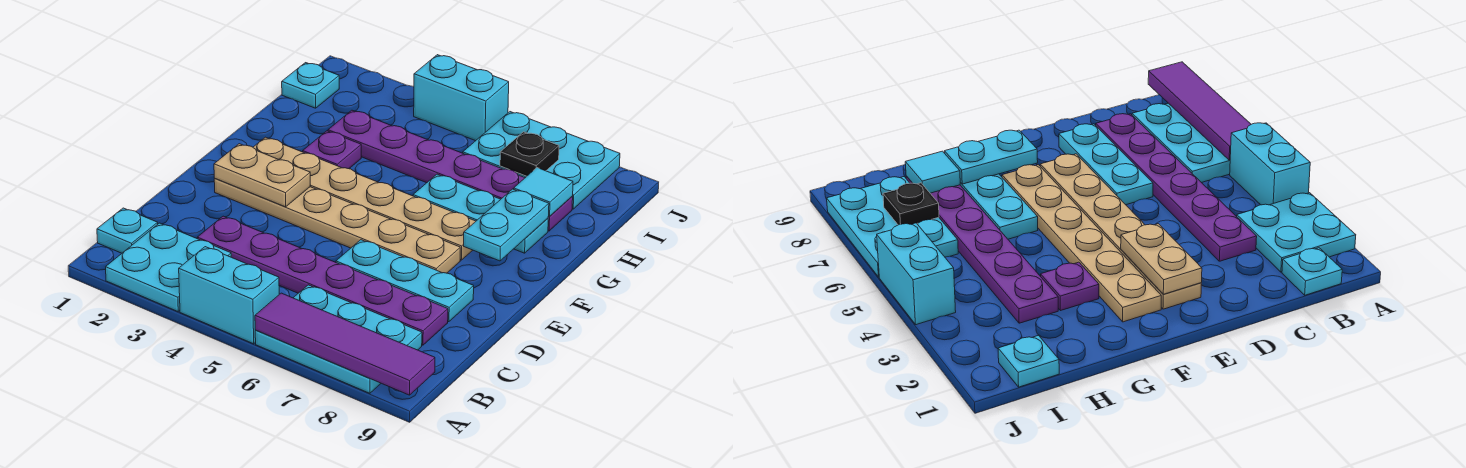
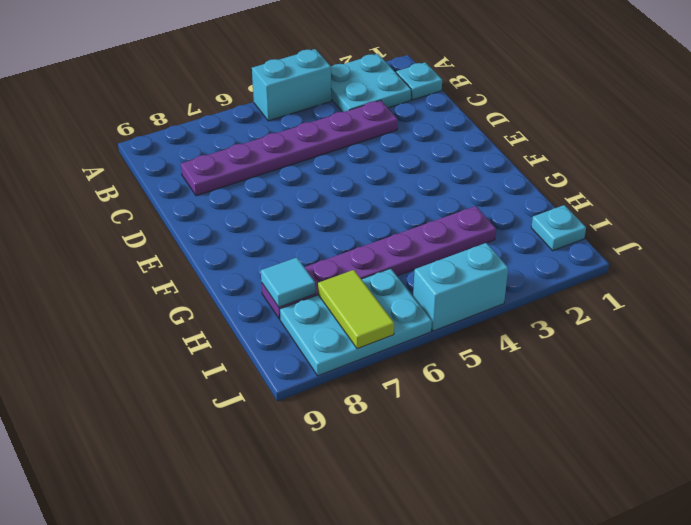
lime tile I7:J7 level 2 -> black plate I7 level 2
none -> cyan plate A6:B8 level 1
none -> cyan plate D6:D8 level 1
none -> tan plate E2:E7 level 1

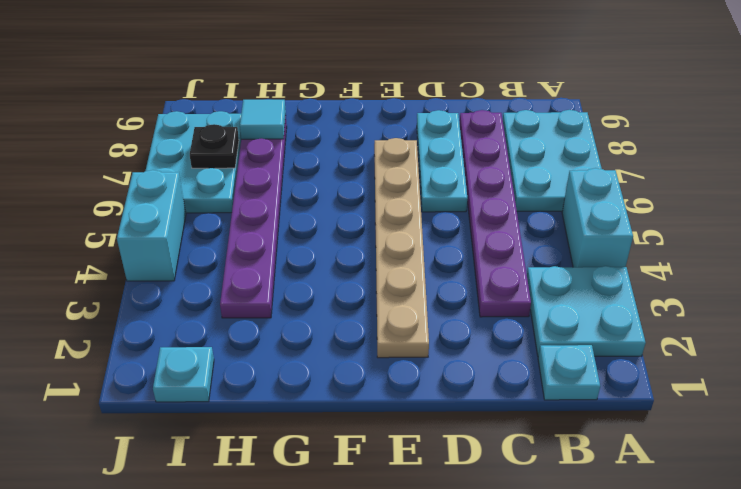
none -> tan plate F2:F7 level 1
none -> purple plate G3 level 1
none -> cyan plate G6:G8 level 1

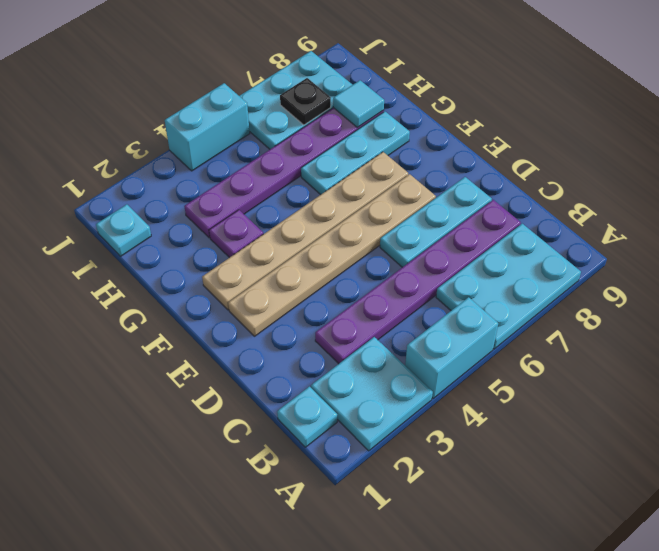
none -> purple tile A6:A9 level 2
none -> tan plate E2:E3 level 2
none -> cyan plate F8:G8 level 2

